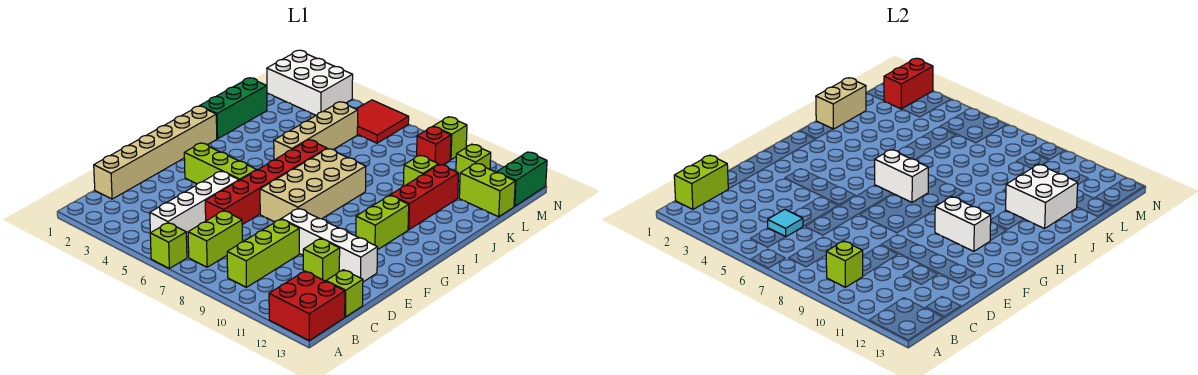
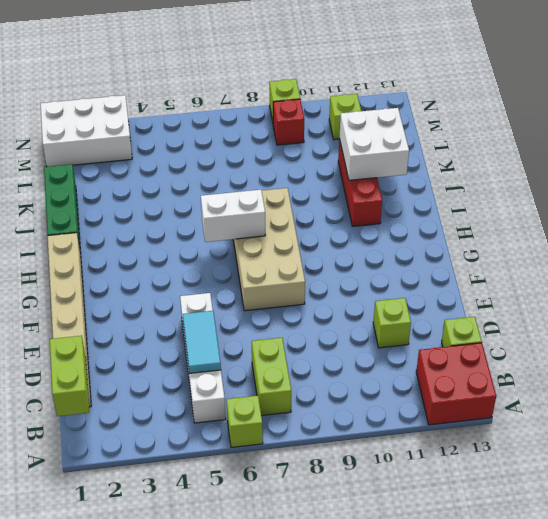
cyan tile C5:D5 level 2 -> cyan tile C5 level 2
none -> lime brick B9:D9 level 1
none -> red brick D6:I6 level 1
none -> white brick E9:E12 level 1
none -> lime brick F3:F5 level 1

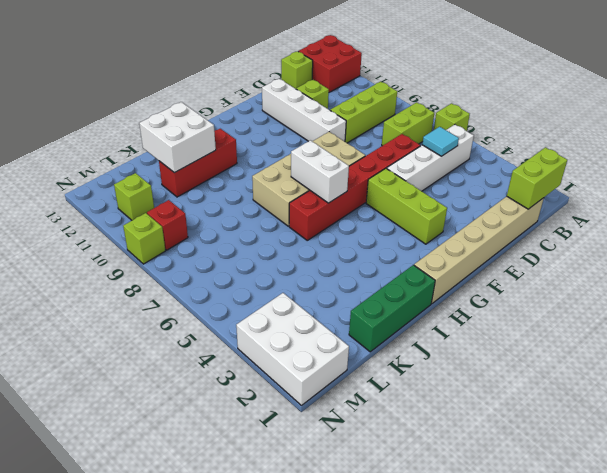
none -> lime brick G11:H11 level 1
none -> tan brick I5:L5 level 1
none -> lime brick K10 level 1
none -> lime brick L12:L13 level 1

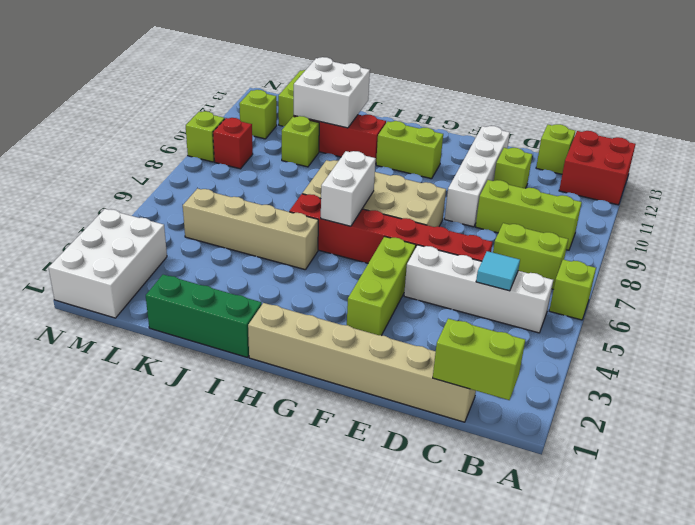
none -> red tile M5:N6 level 1
none -> green brick M13:N13 level 1
none -> lime brick B9 level 2
none -> white brick G10:G11 level 2

